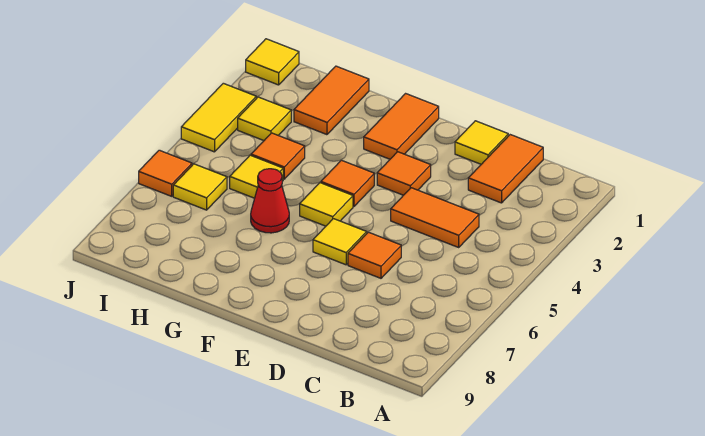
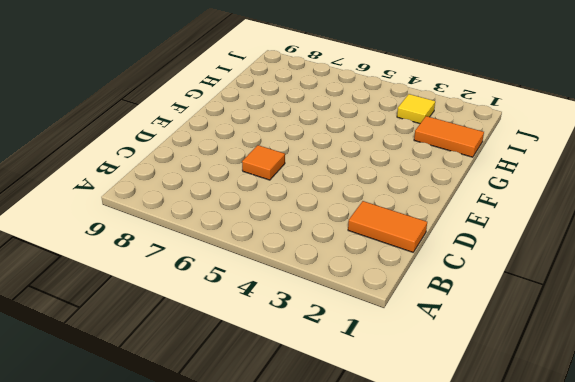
none -> orange tile C4:D4 level 1
none -> yellow tile D1 level 1
none -> orange tile E3 level 1

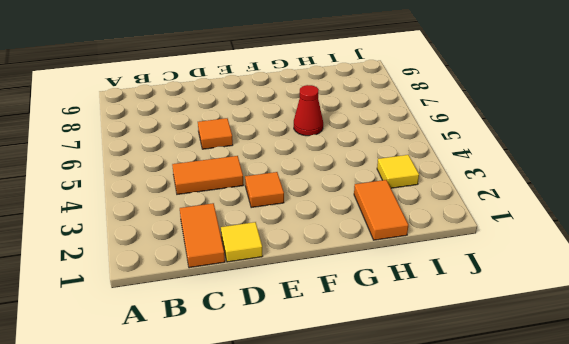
none -> yellow tile E6 level 1
none -> orange tile F1:F2 level 1
none -> orange tile F4 level 1

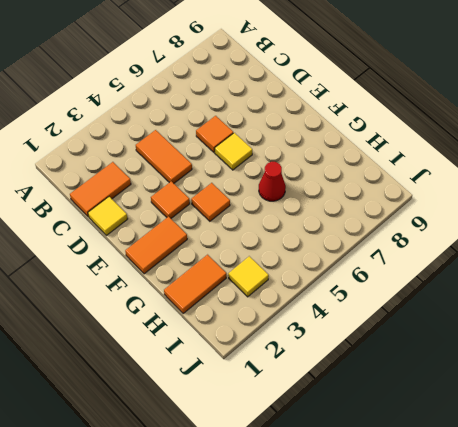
none -> yellow tile F5 level 1
none -> orange tile H4 level 1
none -> yellow tile H5 level 1

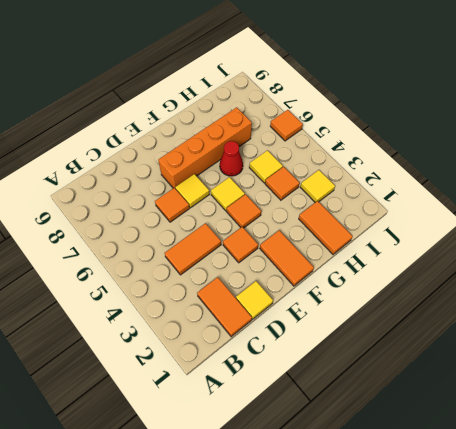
orange brick E7:H7 level 1 -> none
none -> yellow tile I6 level 1
none -> yellow tile J1 level 1
none -> yellow tile J3:J4 level 1

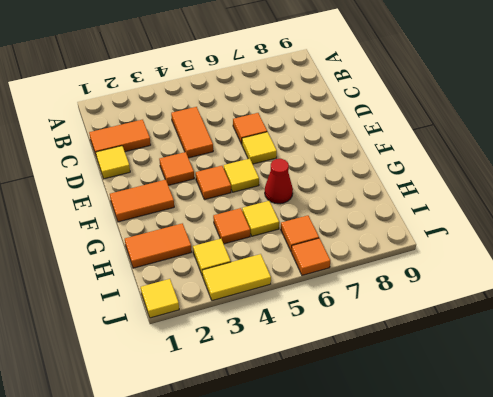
orange tile I6 level 1 -> yellow tile I6 level 1

